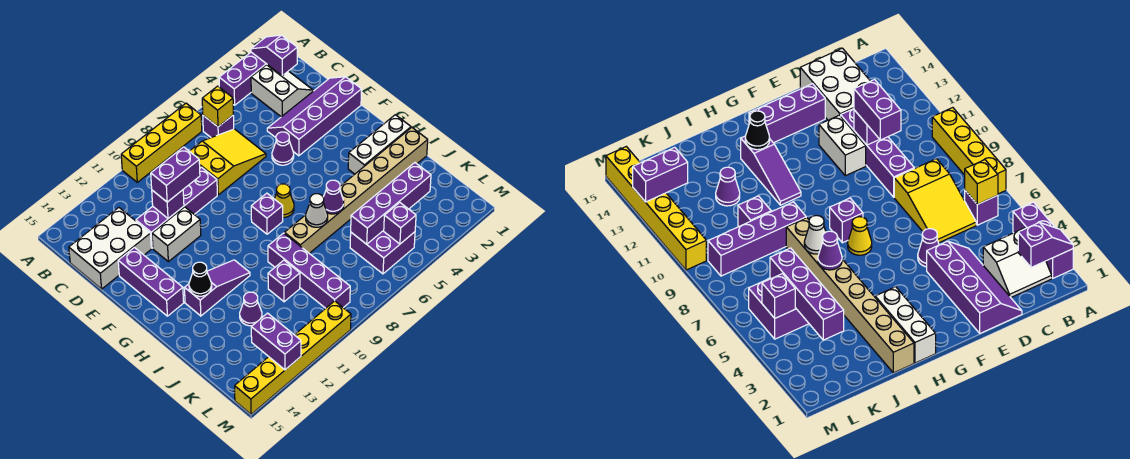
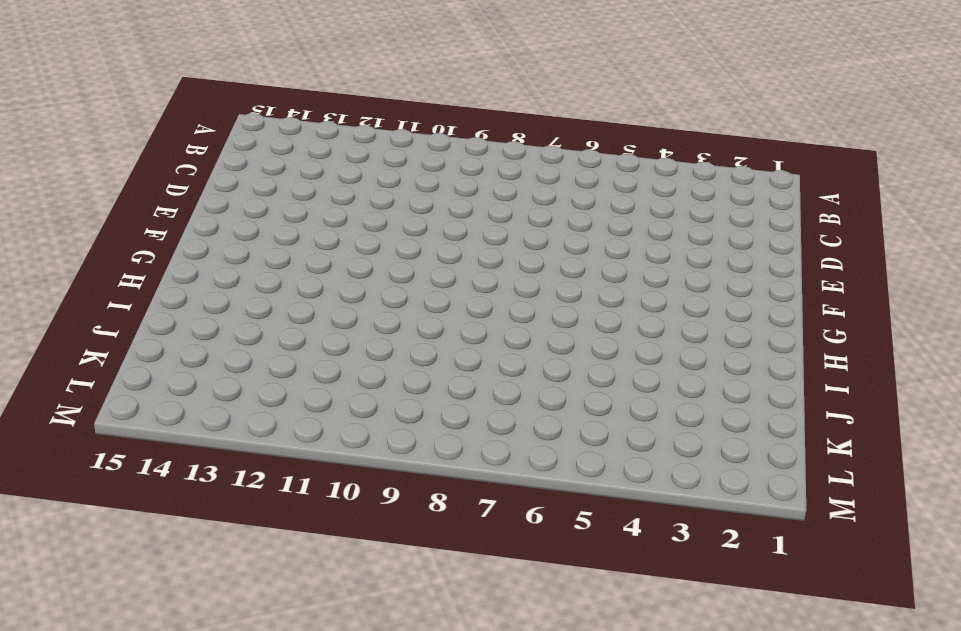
none -> purple brick A2:A4 level 1
none -> yellow brick A7:A10 level 1
none -> white slope B2:C3 level 1 top 3
none -> purple brick B6 level 1

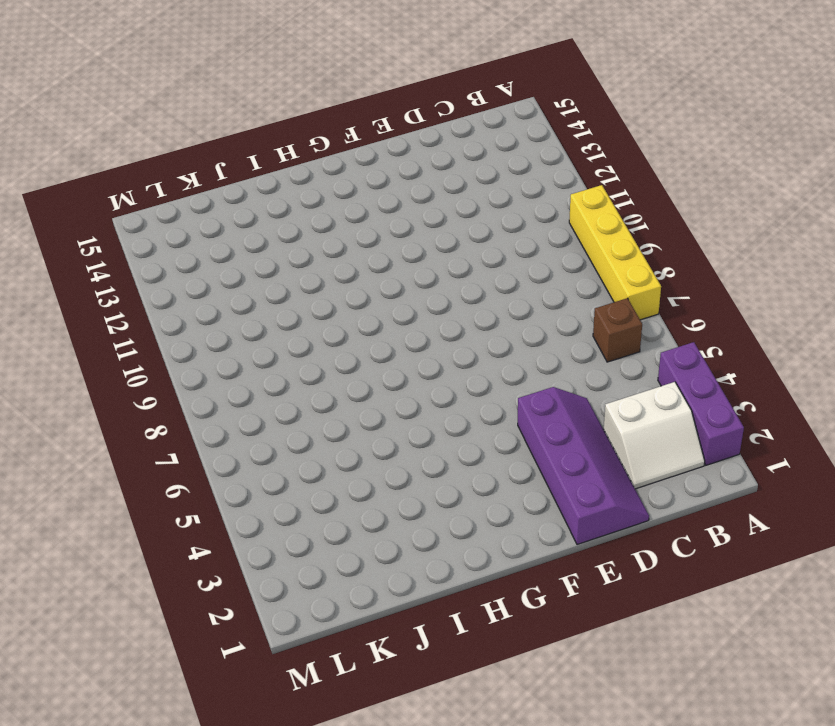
brown brick B6 level 1 -> purple brick B6 level 1
none -> yellow slope C6:D8 level 1 top 8
none -> white brick C13:D15 level 1
none -> purple brick D9:D12 level 1
none -> purple cone E5 level 1

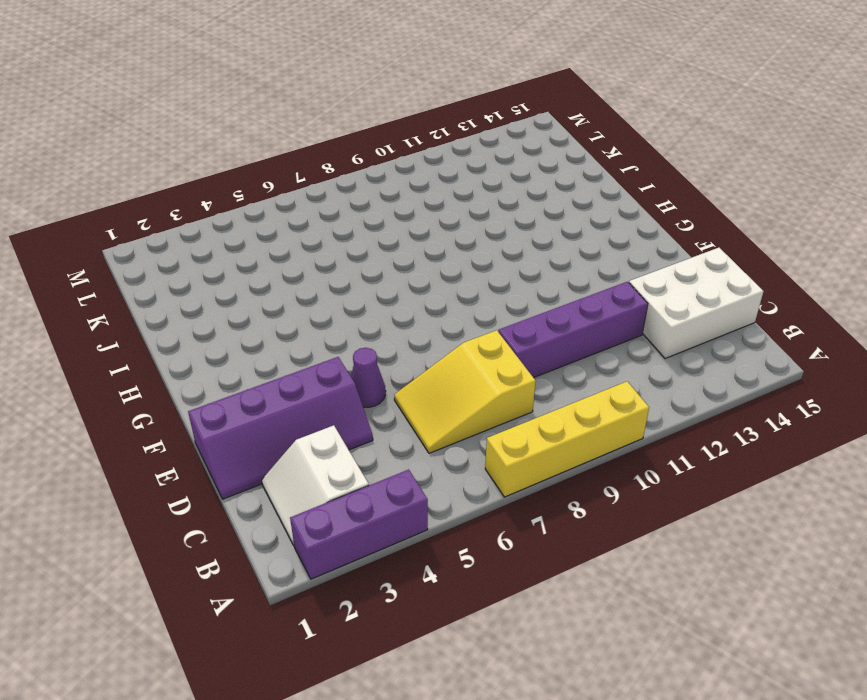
none -> purple brick B6 level 1
none -> white brick E11:E12 level 1
none -> purple brick E14:G14 level 1
none -> yellow cone G7 level 1

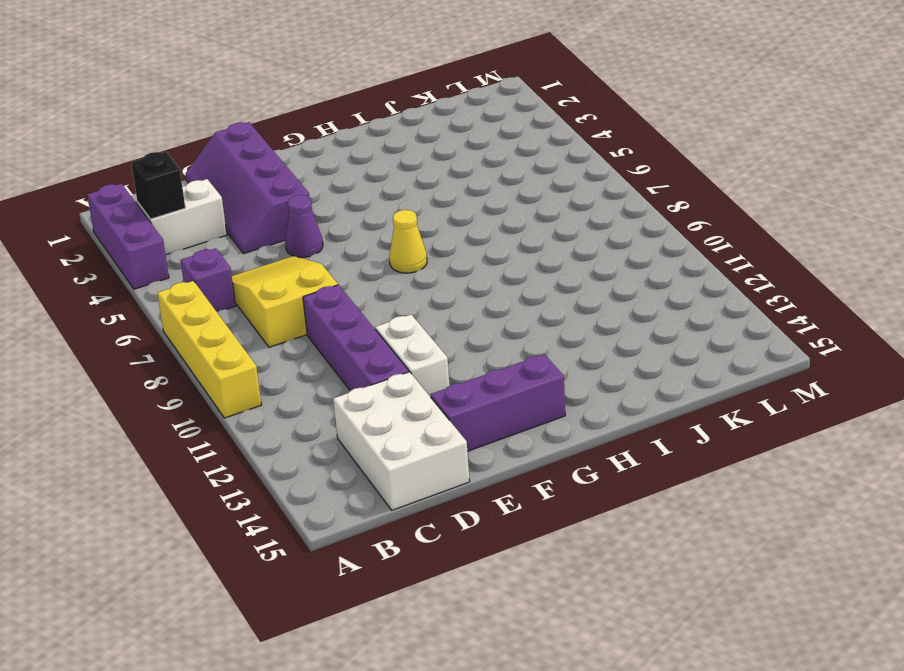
black brick B3 level 2 -> none
none -> purple brick G8 level 1
none -> white brick H1:H3 level 1
none -> purple slope H11:H13 level 1 top 13
none -> tan brick I1:I8 level 1

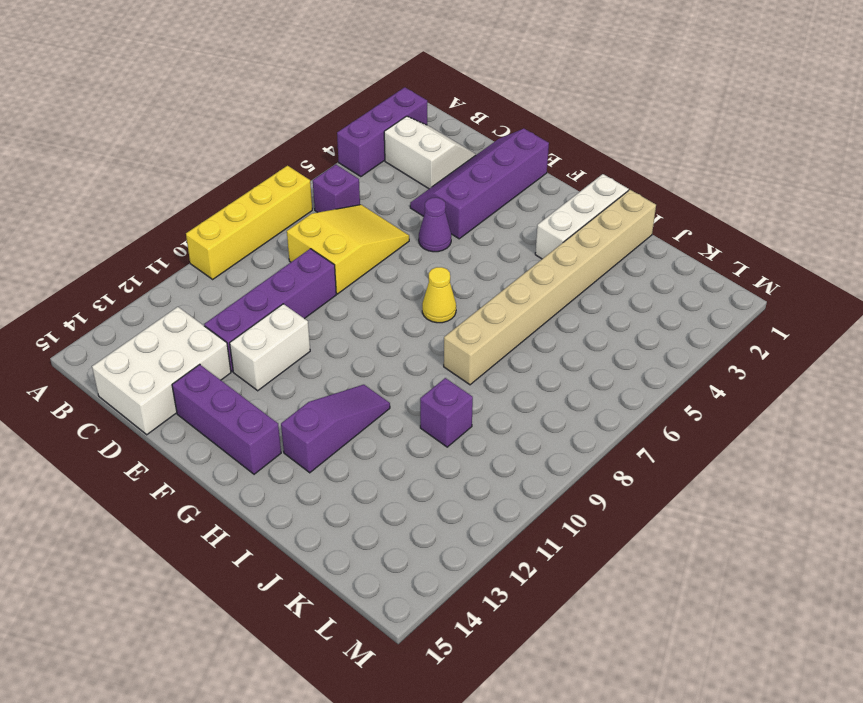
none -> purple brick G8 level 1
none -> purple brick I9:L9 level 1
none -> purple cone J12 level 1
none -> purple brick K5:L6 level 1

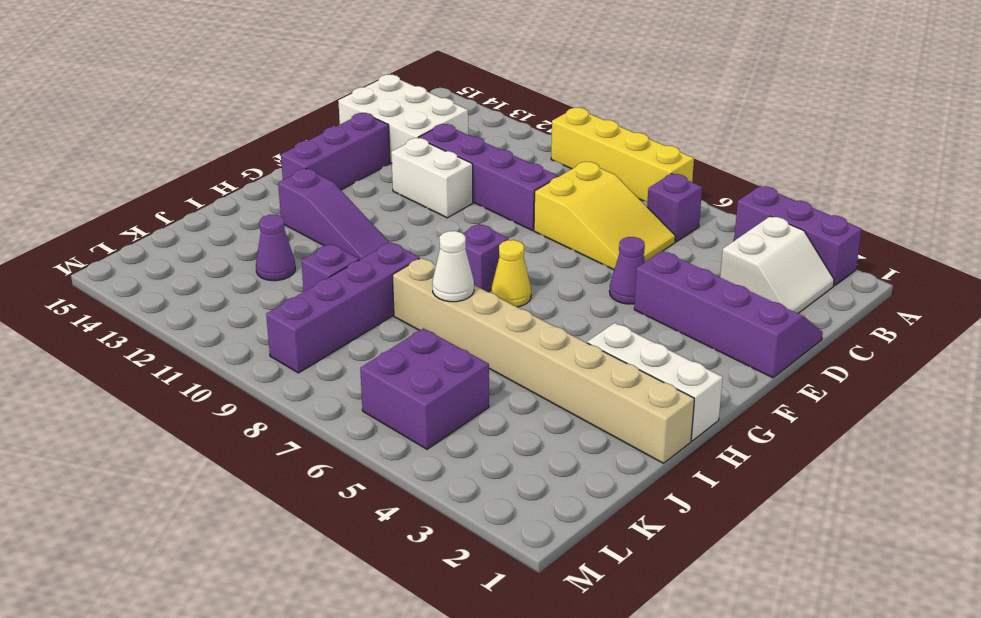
none -> yellow brick M10:M15 level 1
none -> purple slope A2:B2 level 2 top B
none -> yellow brick B6 level 2
none -> purple brick D11 level 2

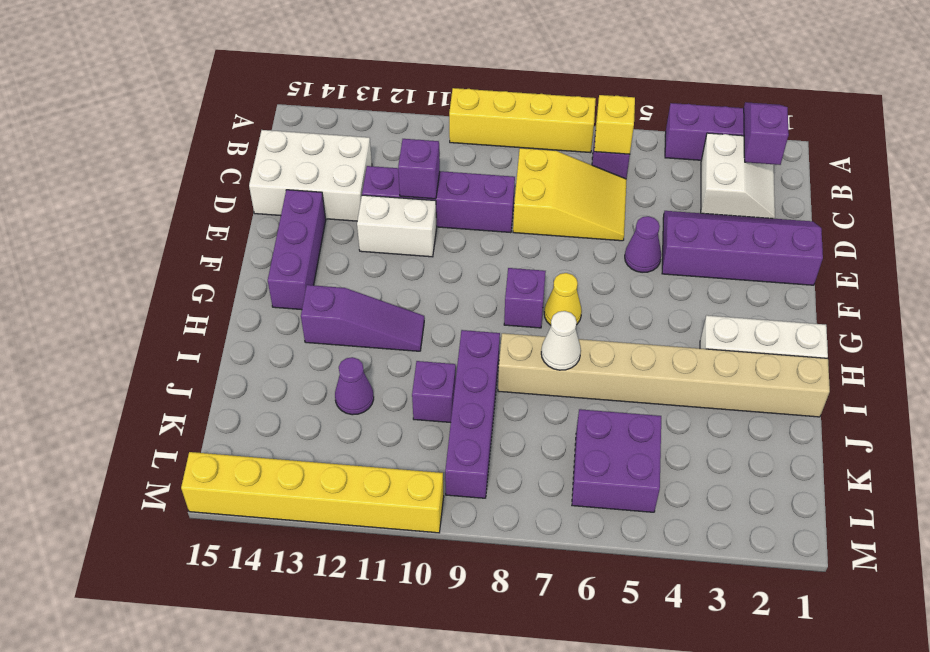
none -> black cone H13 level 2
none -> purple cone I6 level 2
none -> purple brick K3:K6 level 2
none -> purple brick L5 level 2

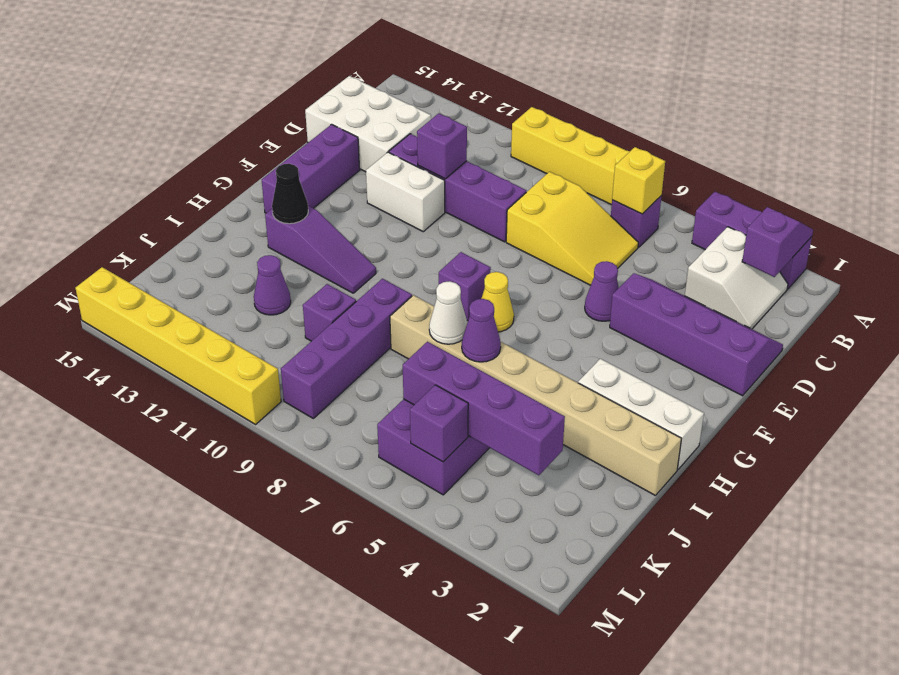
none -> purple brick L13:M13 level 2
none -> purple brick D10:D11 level 3

